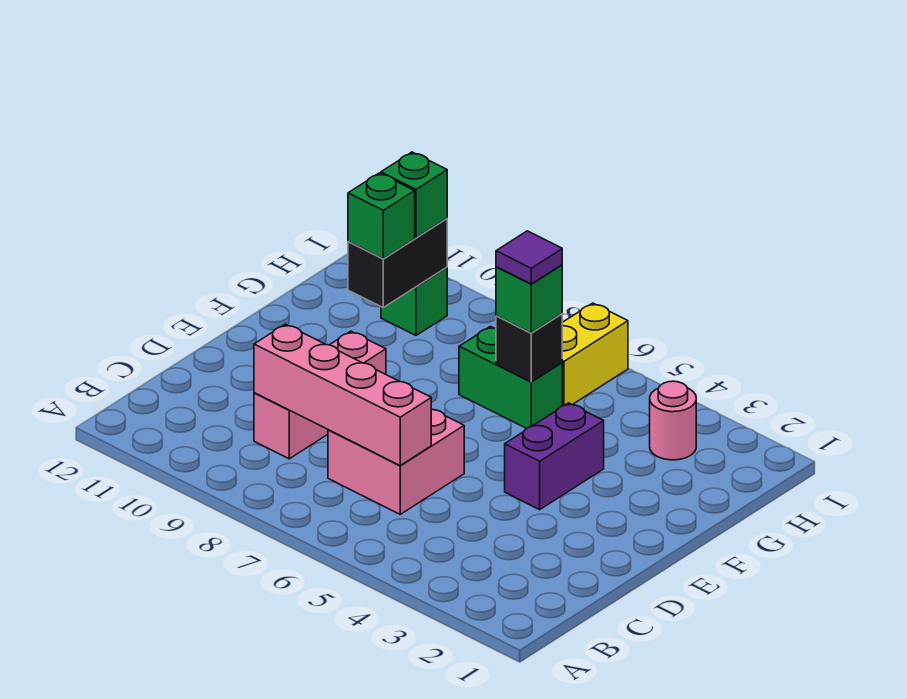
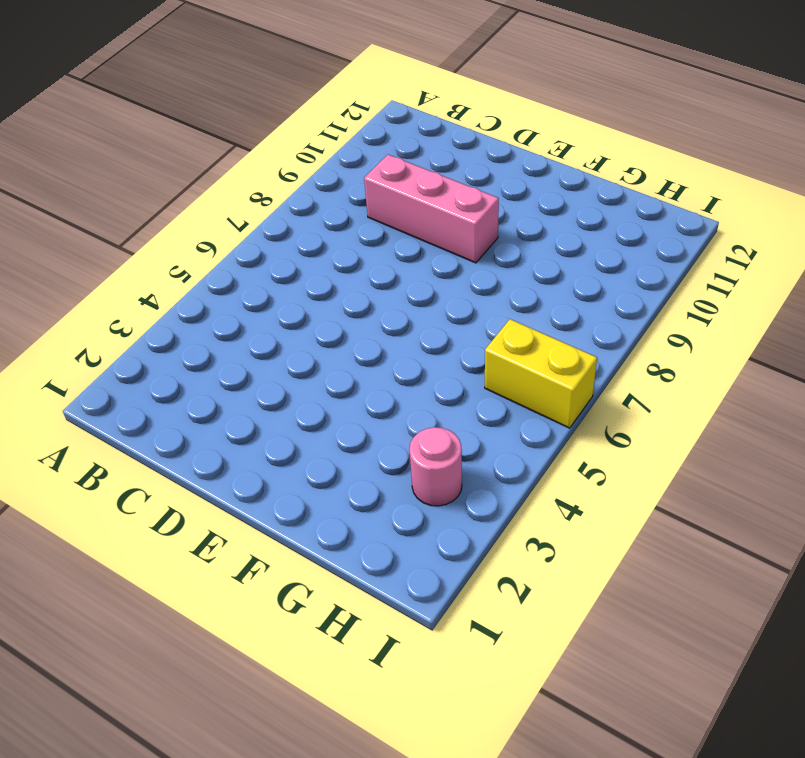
none -> pink brick C6:D7 level 1
none -> purple brick E4:F4 level 1
none -> green brick G6:G7 level 1

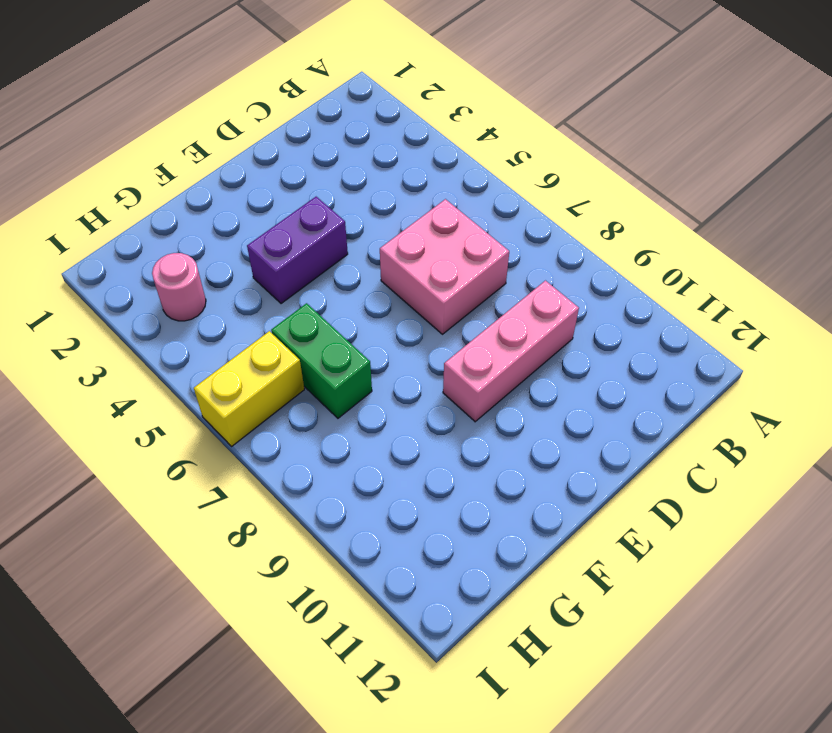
none -> green brick H10 level 1
none -> pink brick C6:C9 level 2
none -> black brick G6 level 2

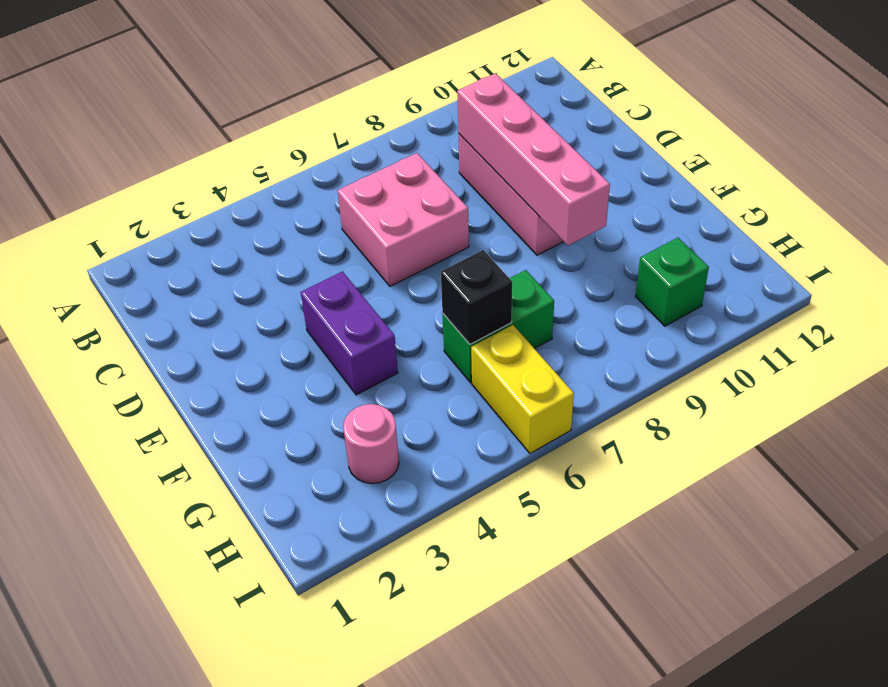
pink brick C9:F9 level 2 -> pink brick C6:C9 level 2
none -> black brick G10:H10 level 2
none -> green brick G6 level 3
none -> green brick G10 level 3

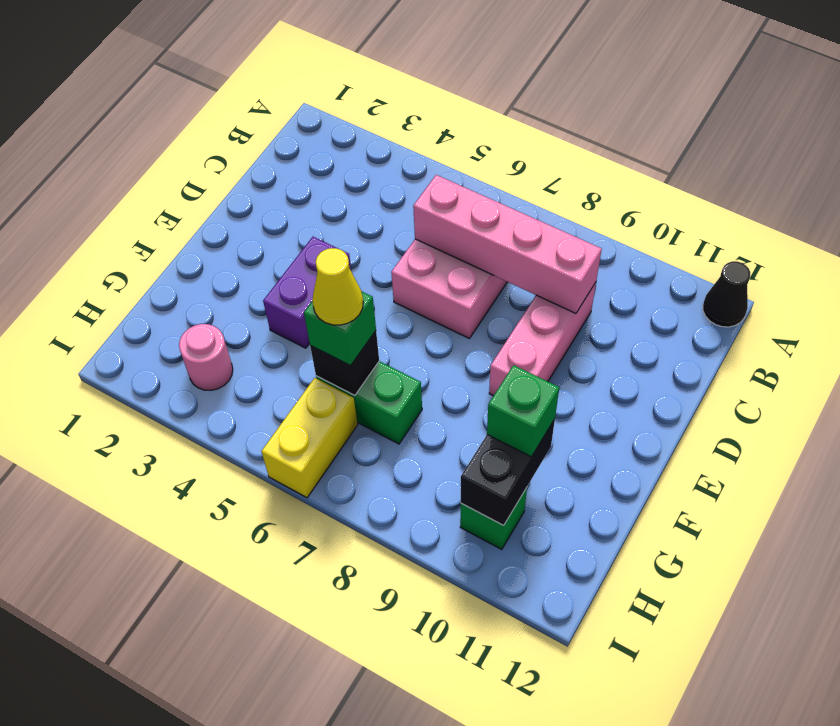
black cone A12 level 1 -> none
yellow cone G6 level 4 -> purple tile G6 level 4
none -> green brick H10 level 3

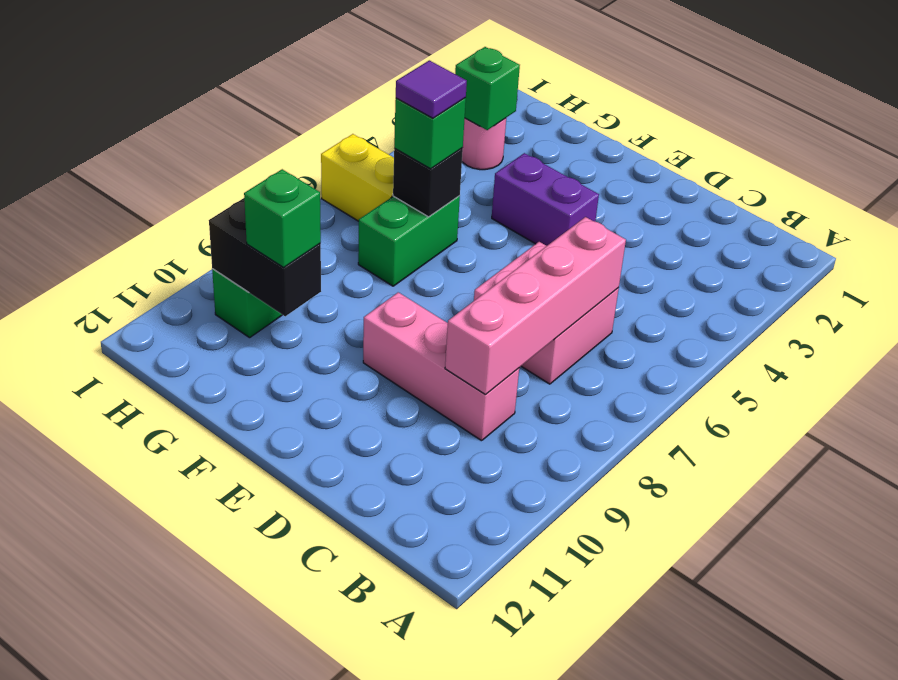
green brick H3 level 2 -> green brick H10 level 3

